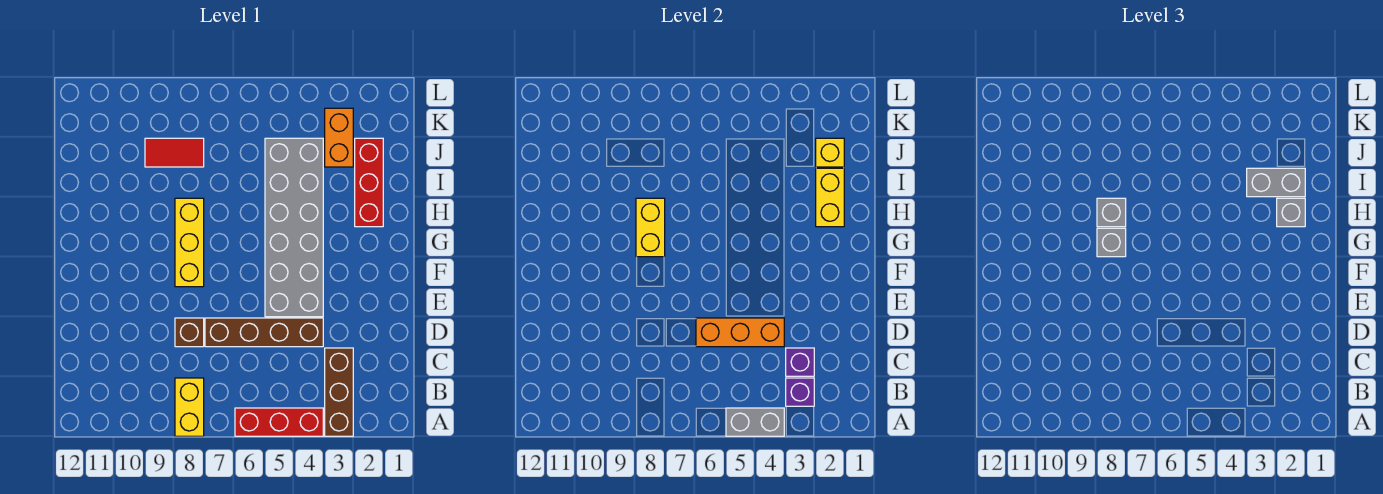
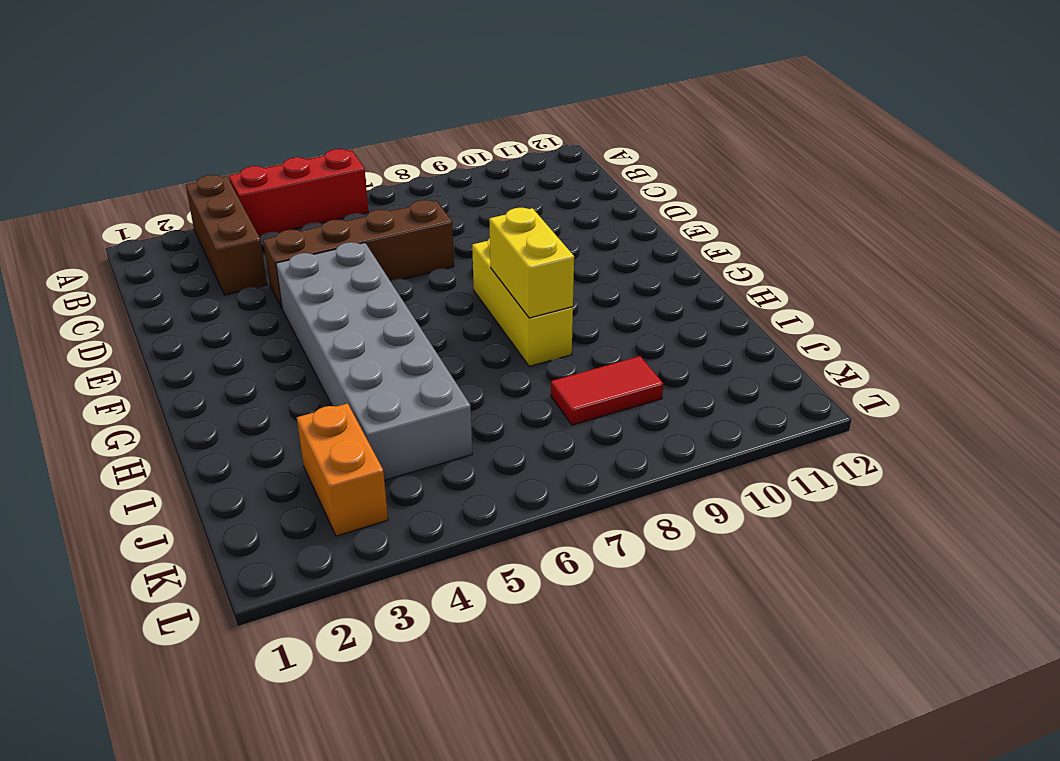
none -> yellow brick A8:B8 level 1
none -> brown brick D8 level 1
none -> red brick H2:J2 level 1

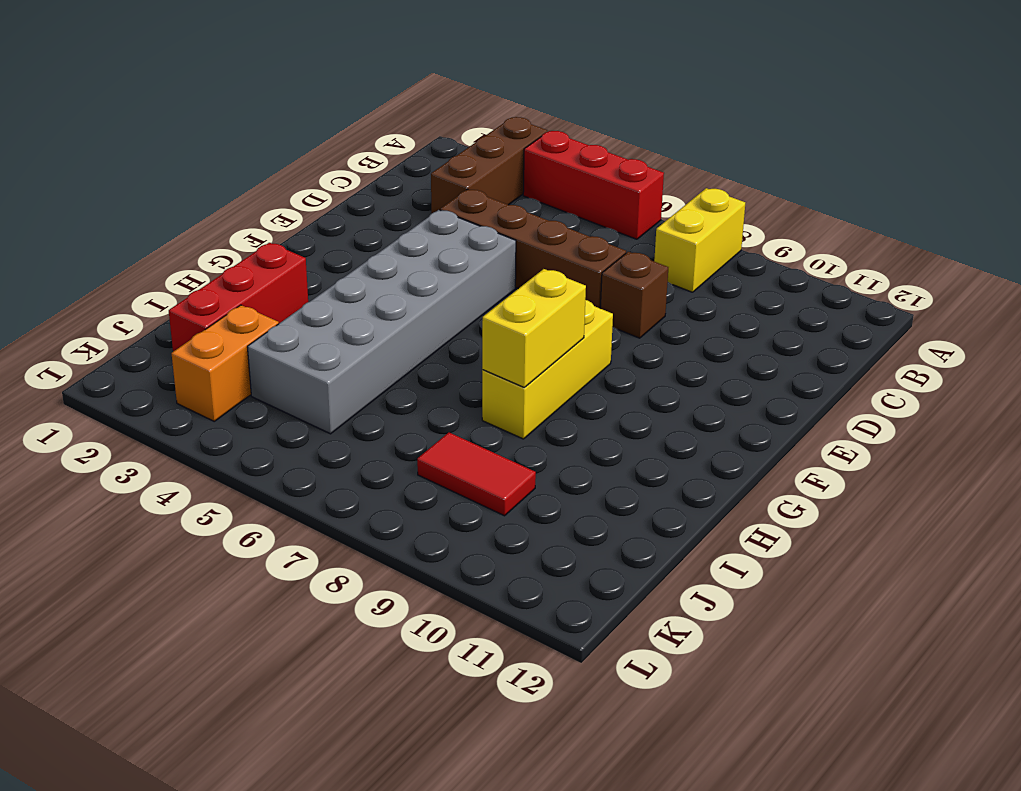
none -> grey brick A4:A5 level 2
none -> purple brick B3 level 2
none -> purple brick C3 level 2

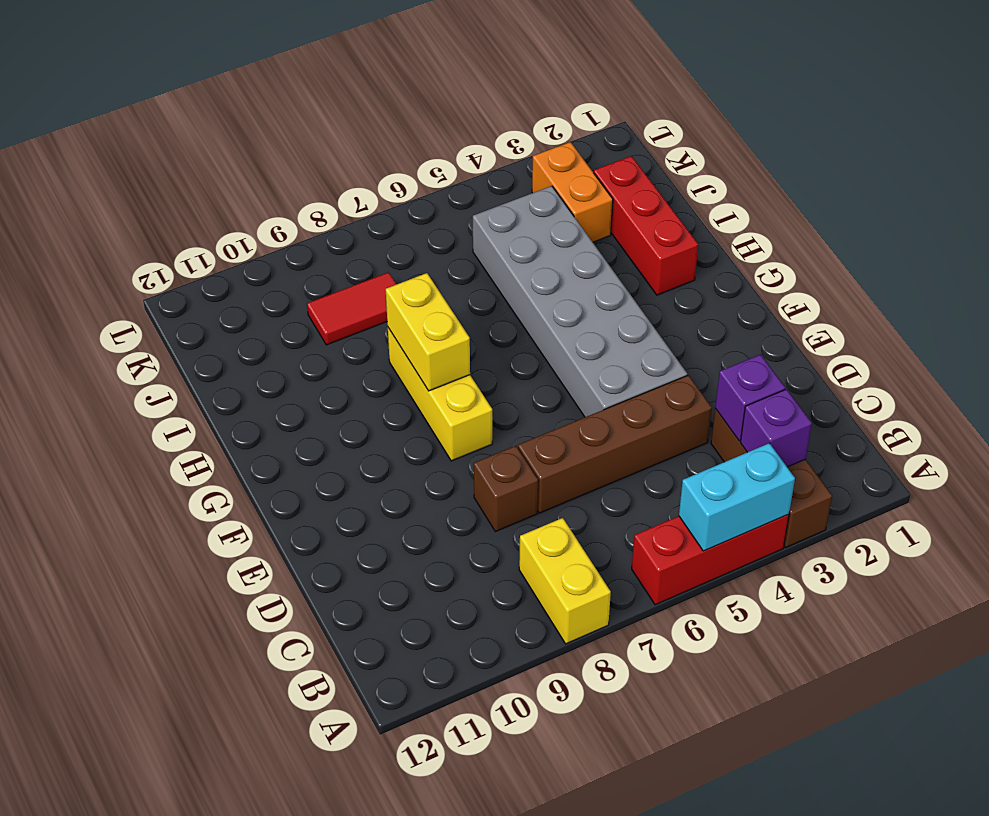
cyan brick A4:A5 level 2 -> grey brick A4:A5 level 2
none -> orange brick D4:D6 level 2
none -> yellow brick H2:I2 level 2
none -> yellow brick J2 level 2

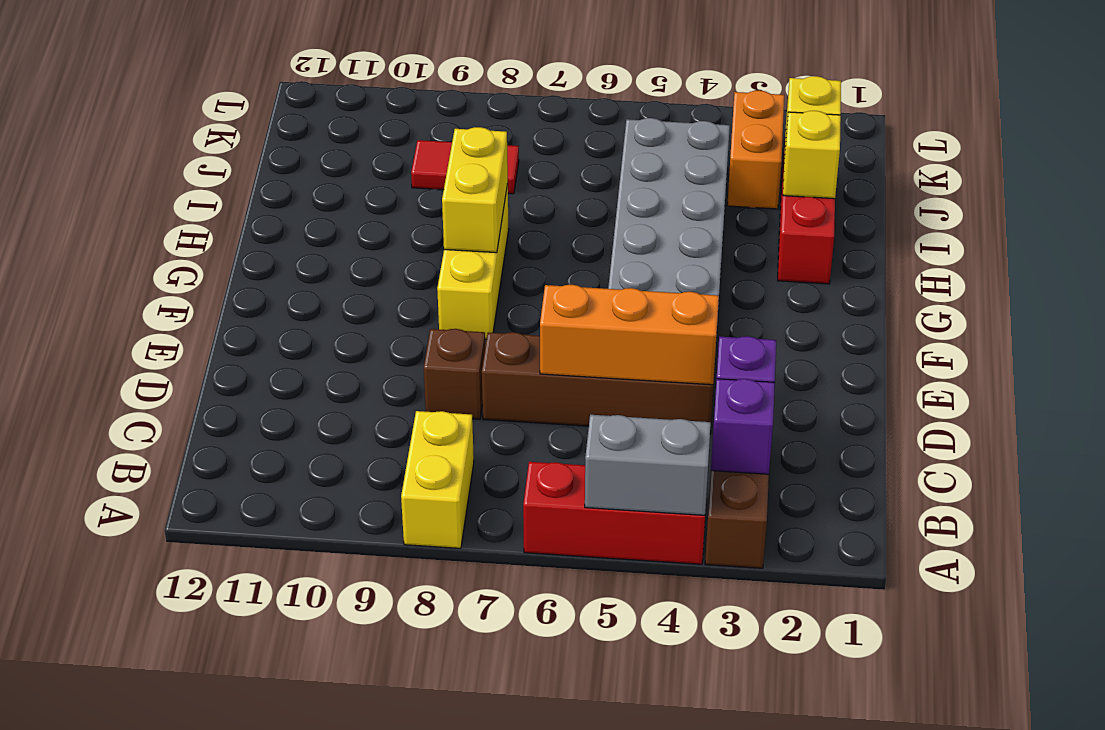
yellow brick I2 level 2 -> yellow brick H2:I2 level 2
none -> grey brick G8 level 3
none -> grey brick H2 level 3
none -> grey brick H8 level 3

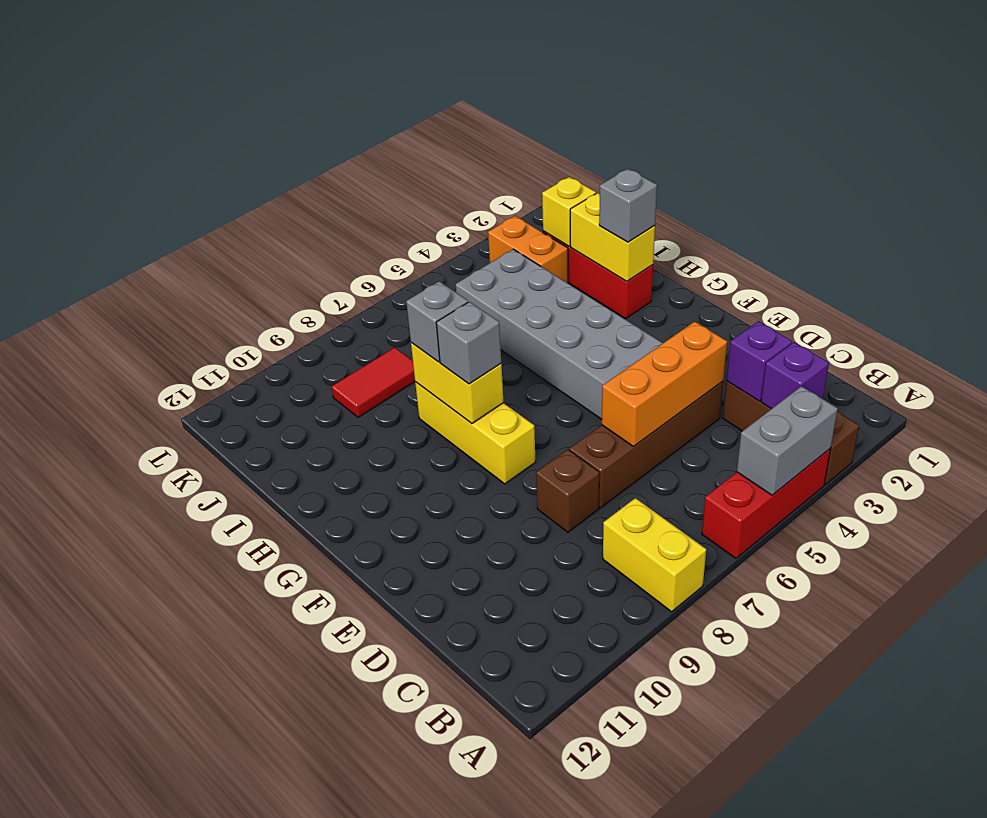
none -> grey brick I2:I3 level 3

